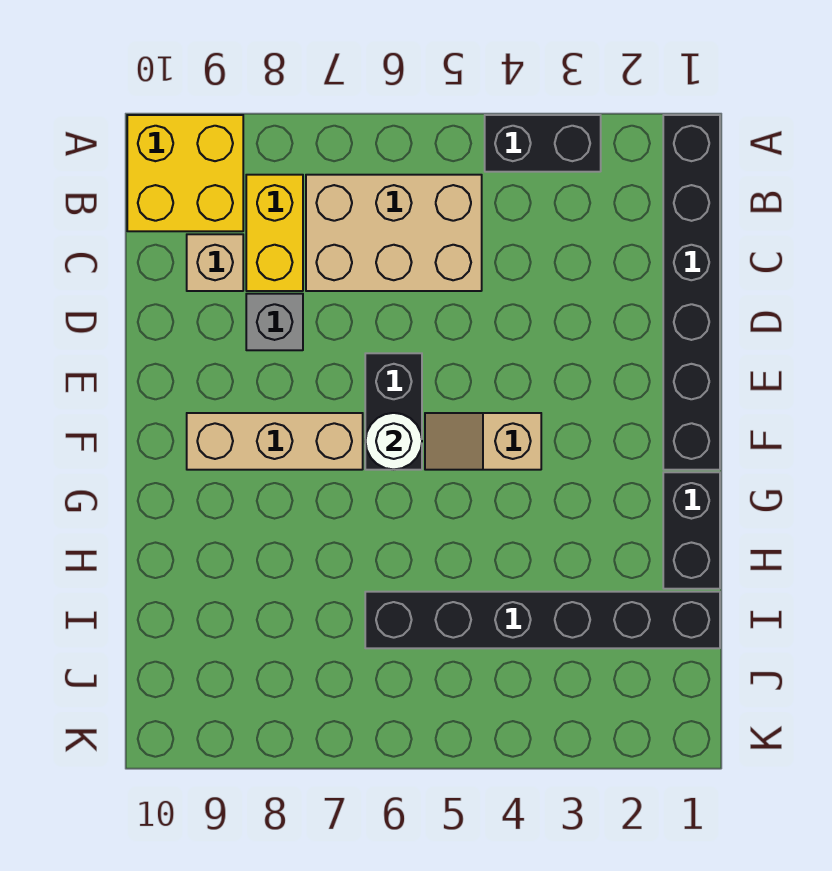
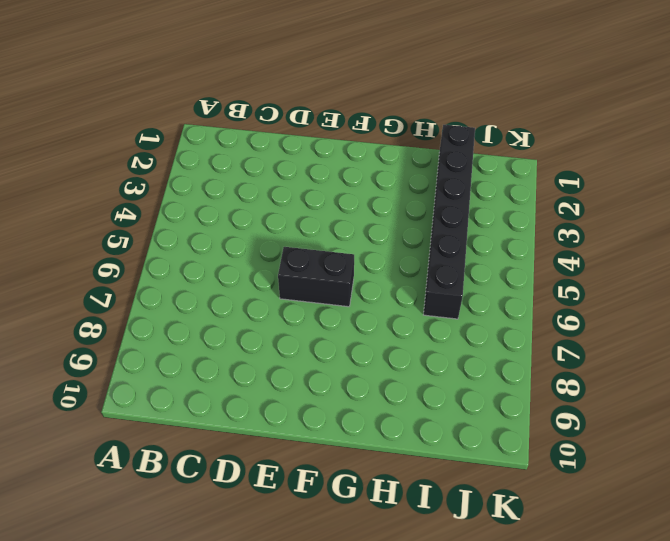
none -> black brick A1:F1 level 1
none -> black brick A3:A4 level 1
none -> yellow brick A9:B10 level 1

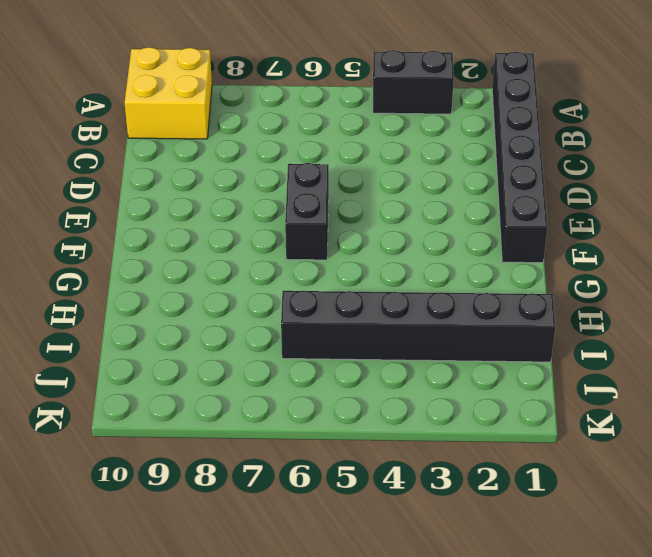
none -> tan brick B5:C7 level 1
none -> yellow brick B8:C8 level 1
none -> tan brick C9 level 1

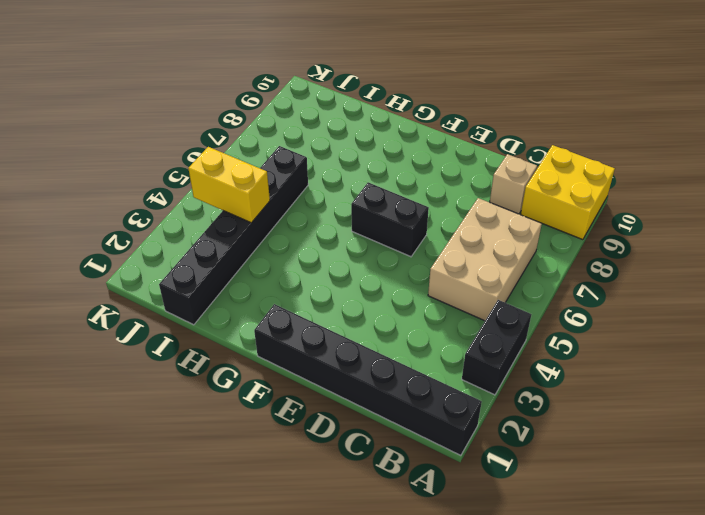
yellow brick I4:J4 level 2 -> yellow brick B8:C8 level 1
none -> grey brick D8 level 1
none -> tan slope F4:F5 level 1 top 4
none -> tan brick F7:F9 level 1

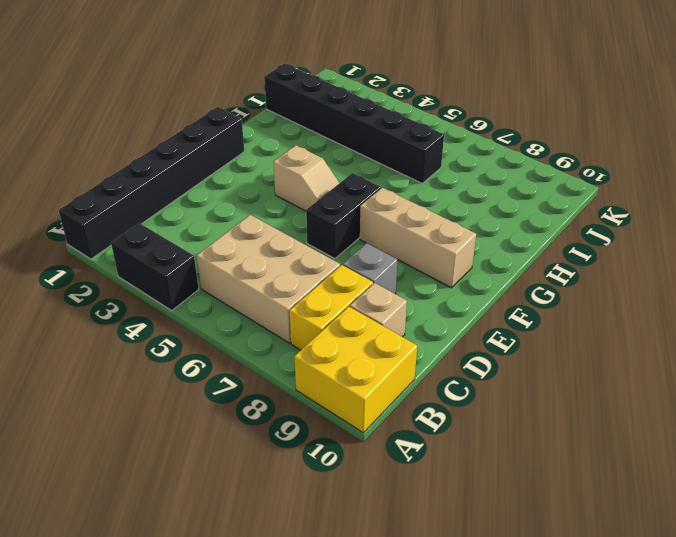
none -> black brick G1:H1 level 1
none -> white round brick F6 level 2

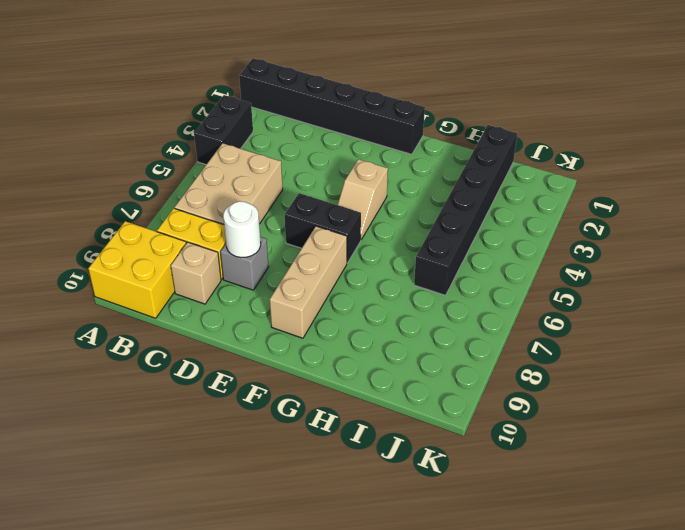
white round brick D8 level 2 -> white round brick F6 level 2
none -> black brick G1:H1 level 1

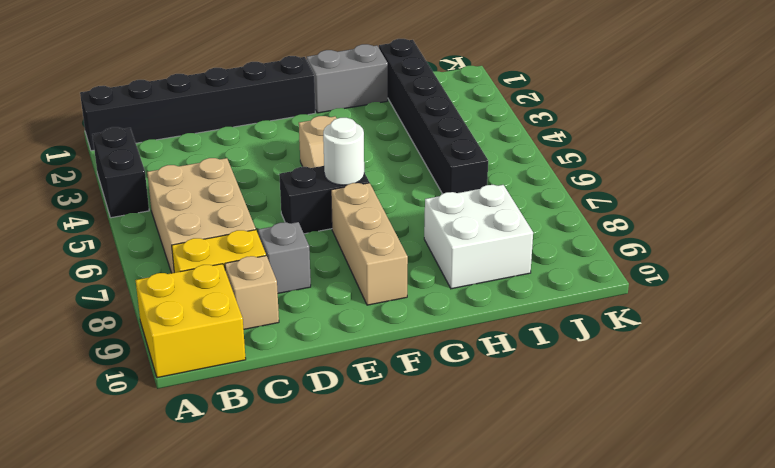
grey brick G1:H1 level 1 -> black brick G1:H1 level 1
white brick H8:I9 level 1 -> none

